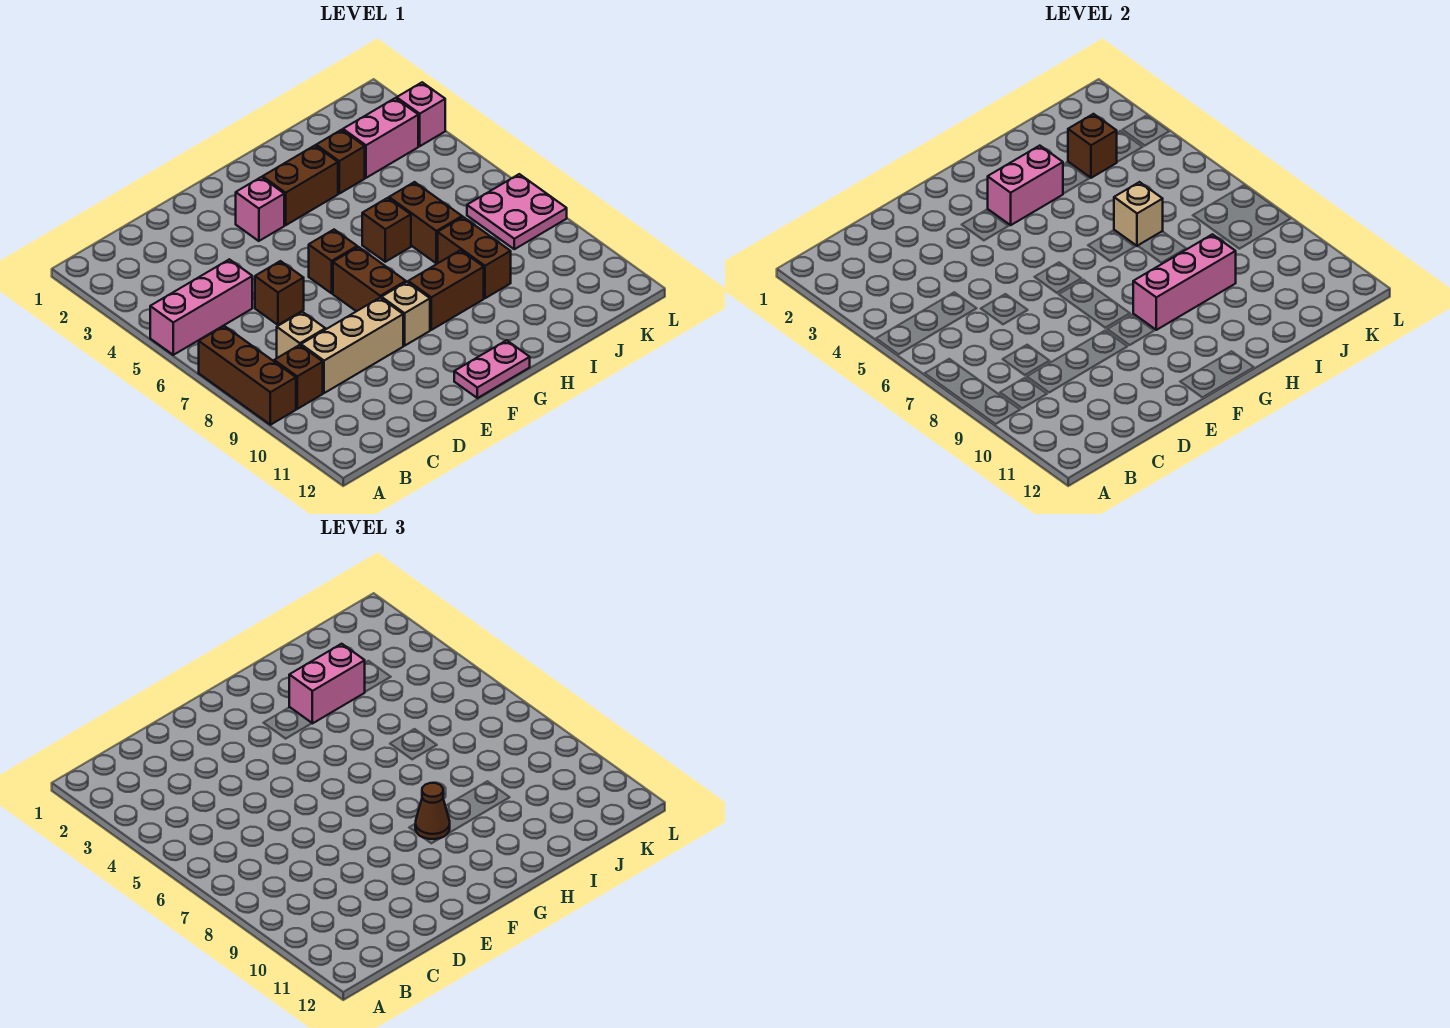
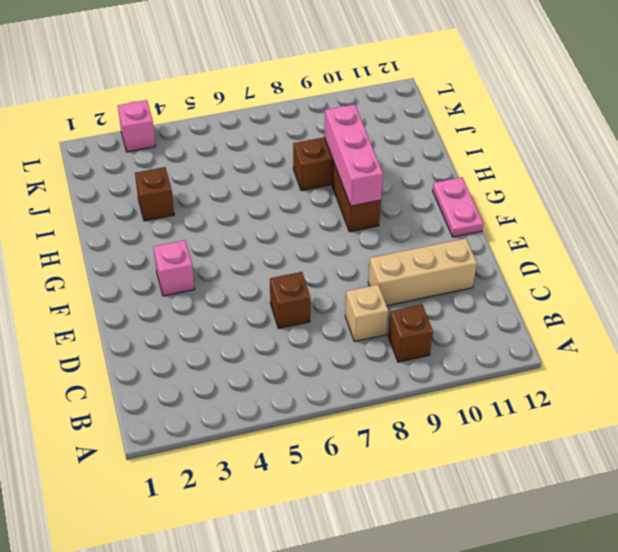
tan brick D9:D11 level 1 -> tan brick C9:E9 level 1
none -> pink brick A5:C5 level 1
none -> brown brick A7:A9 level 1
none -> brown brick F6 level 1

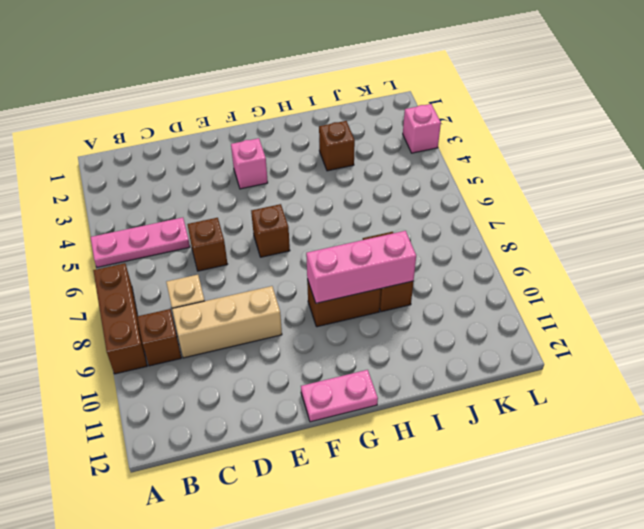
pink plate A5:C5 level 1 -> pink brick A5:C5 level 1
none -> brown brick F7:F8 level 1
none -> tan brick F9 level 1
none -> brown brick G3:H3 level 1

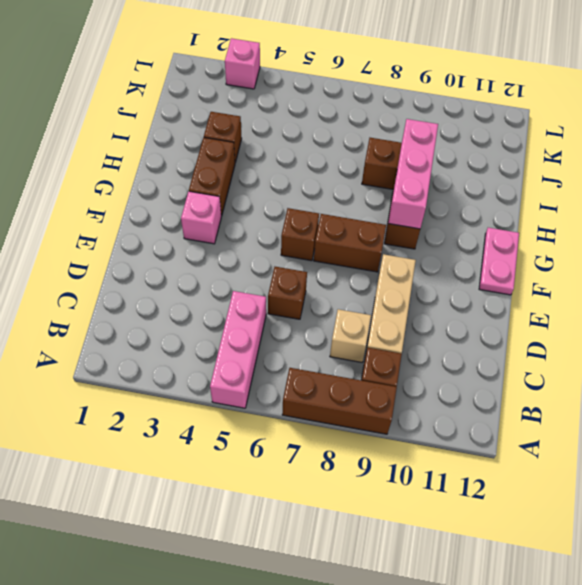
none -> tan brick F9 level 1
none -> brown brick H6 level 1
none -> brown brick I6:I7 level 1

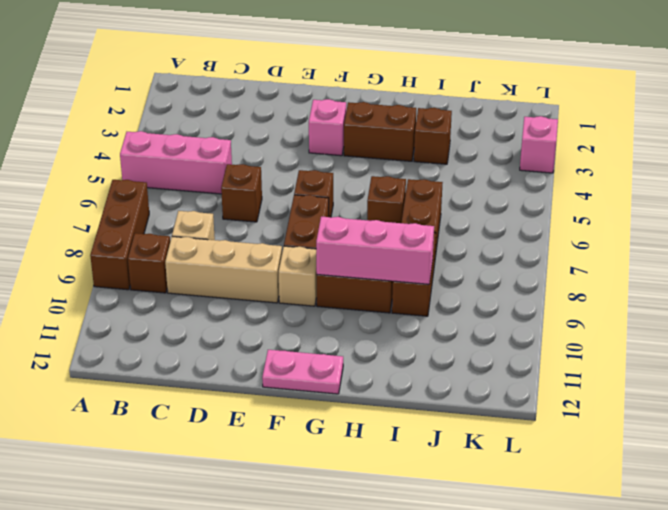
none -> pink brick J3:K3 level 1
none -> pink plate K7:L8 level 1
none -> pink brick G3:H3 level 2

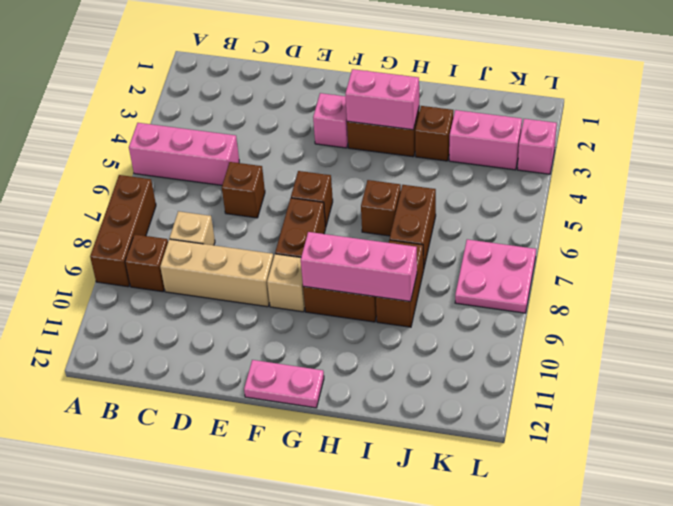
none -> tan brick I6 level 2
none -> brown brick J3 level 2
none -> brown cone G9 level 3

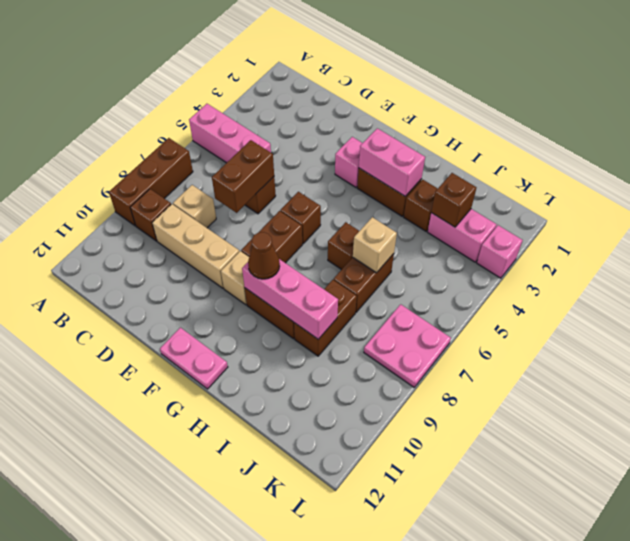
brown brick D6:D7 level 2 -> none
none -> pink brick H3:I3 level 3

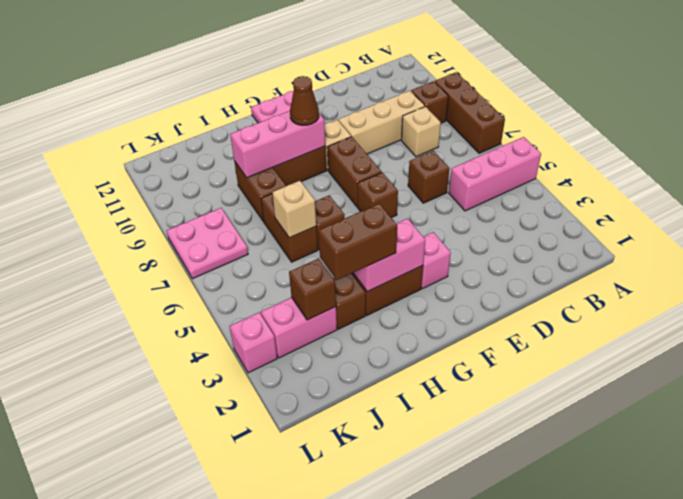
brown brick H3:I3 level 3 -> pink brick H3:I3 level 3

